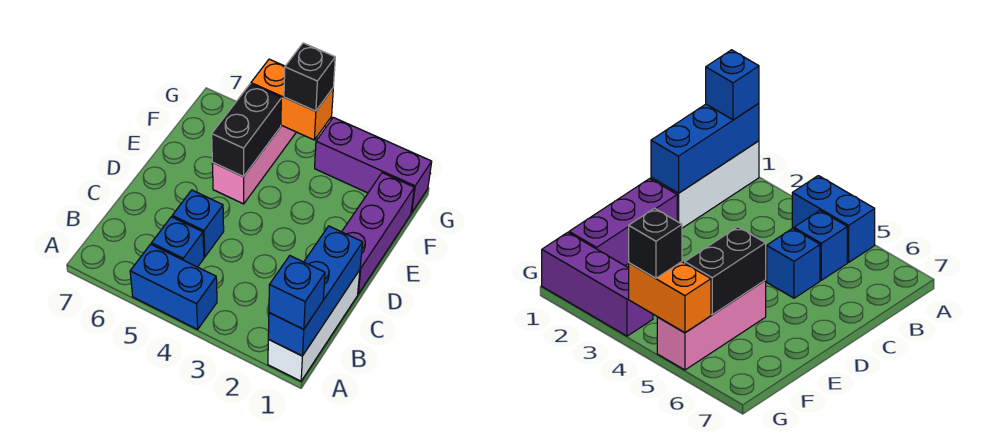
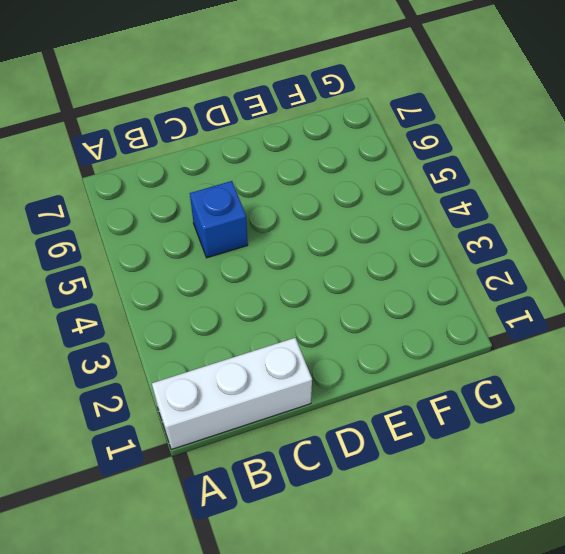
none -> blue brick A4:A5 level 1
none -> blue brick B5 level 1
none -> purple brick D1:F1 level 1

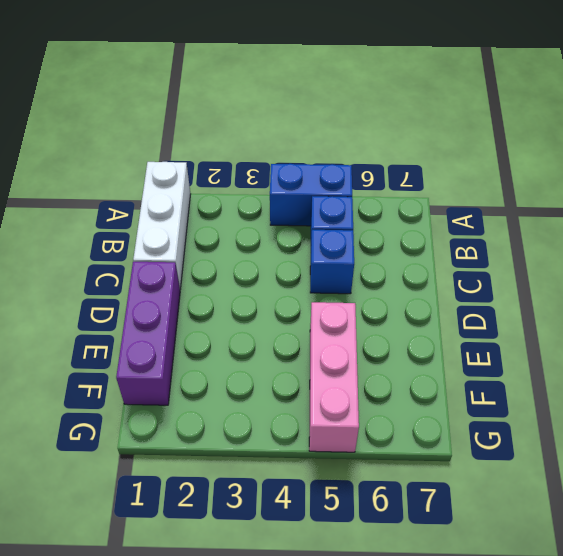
none -> purple brick G1:G3 level 1
none -> blue brick A1:C1 level 2
none -> black brick E5:F5 level 2

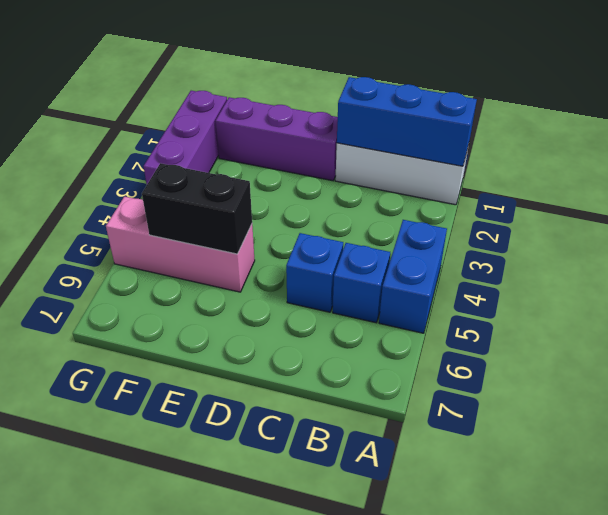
none -> orange brick G4:G5 level 2
none -> blue brick A1 level 3
none -> black brick G4 level 3

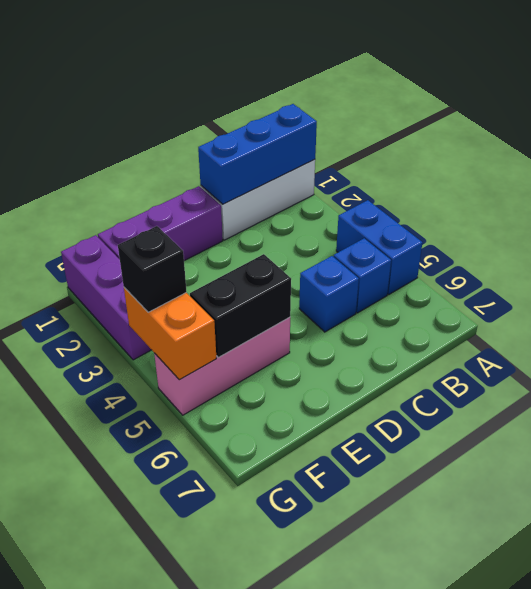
none -> blue brick A1 level 3

